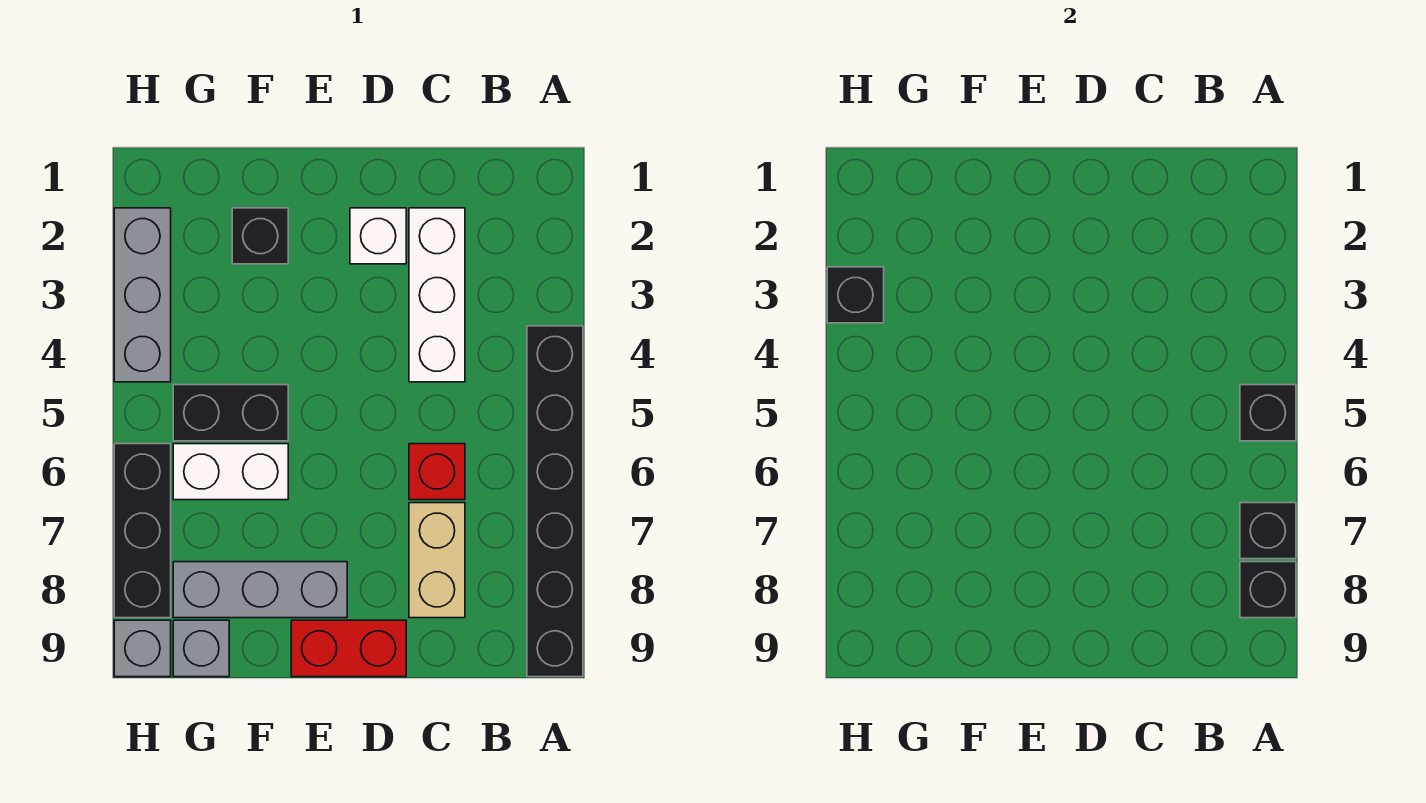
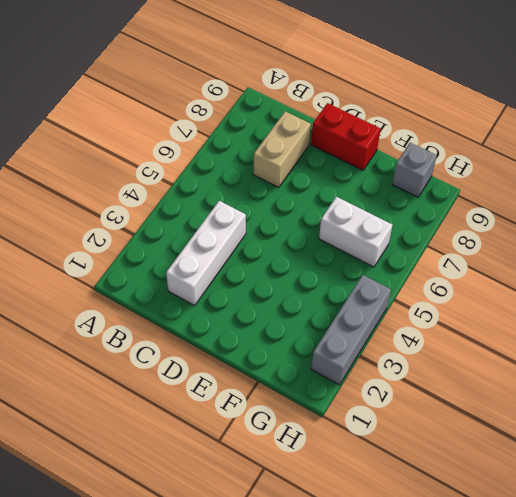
none -> black brick A4:A9 level 1
none -> red brick C6 level 1
none -> white brick D2 level 1

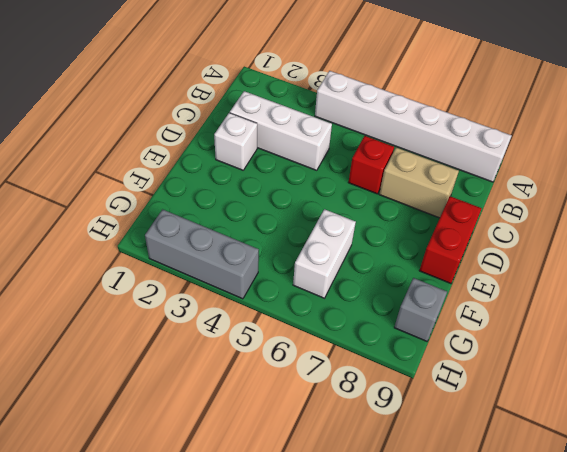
white brick A4:A9 level 1 -> black brick A4:A9 level 1
none -> grey brick E8:G8 level 1
none -> black brick F2 level 1
none -> black brick F5:G5 level 1

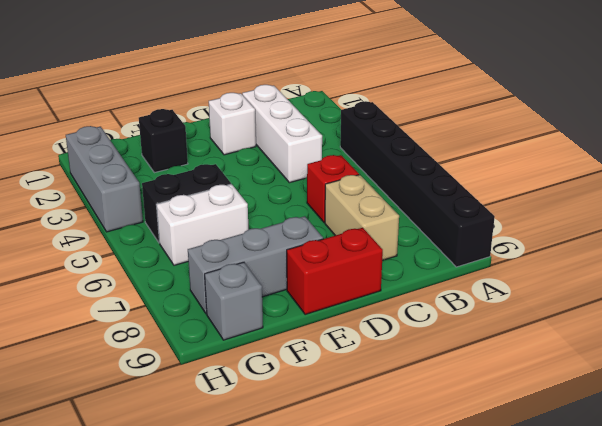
none -> black brick H6:H8 level 1
none -> grey brick H9 level 1
none -> black brick A5 level 2

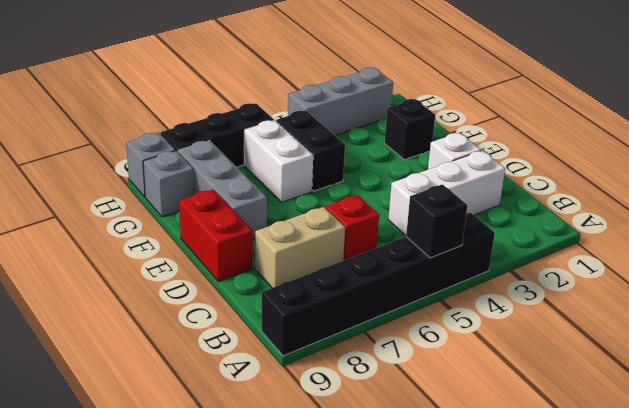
none -> black brick A7 level 2
none -> black brick A8 level 2
none -> black brick H3 level 2

